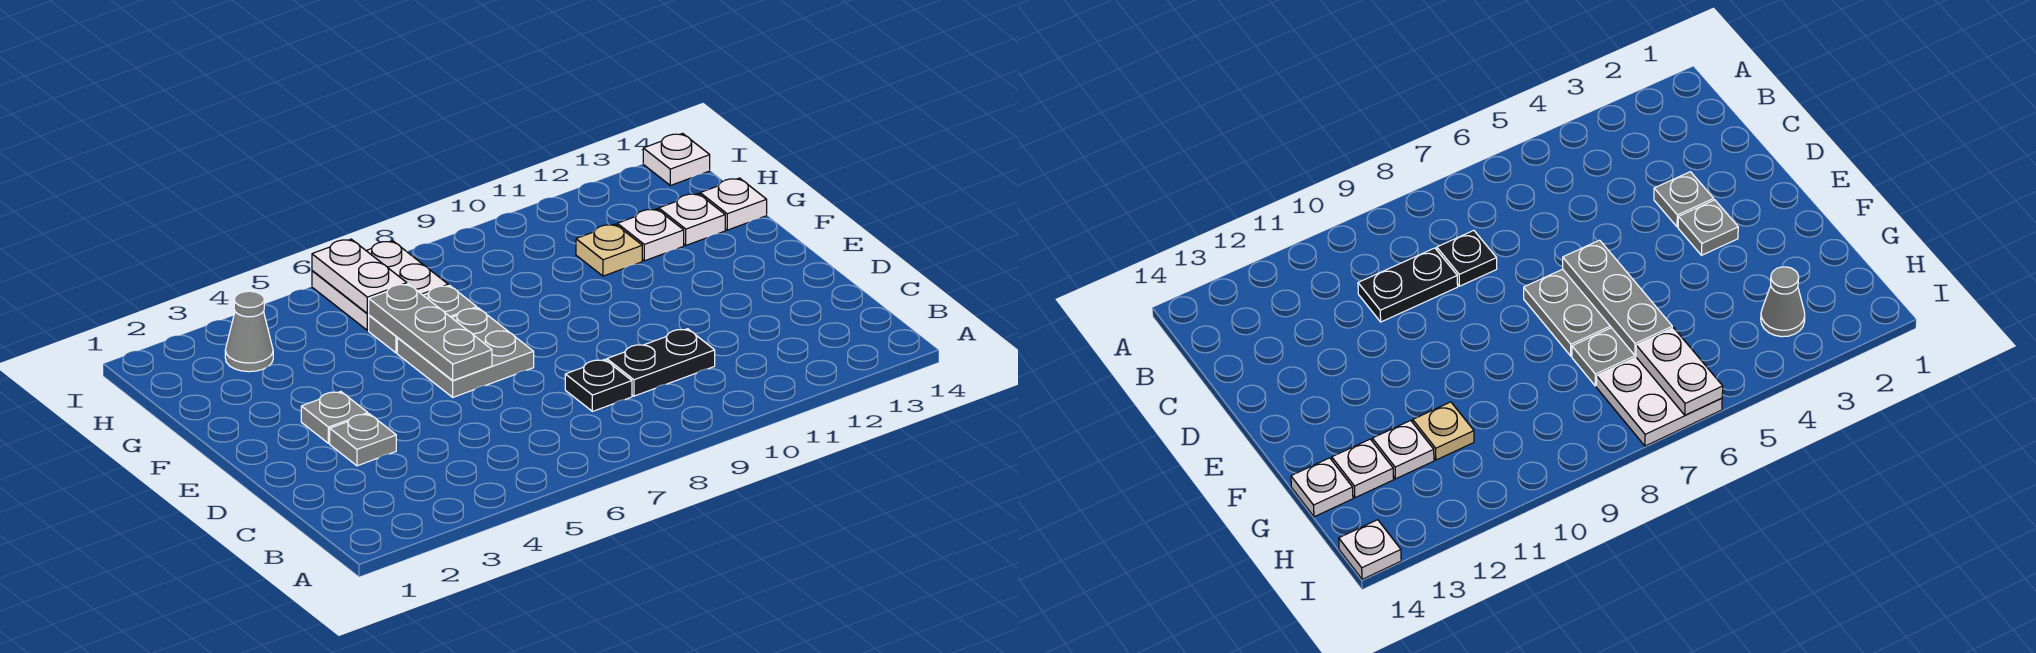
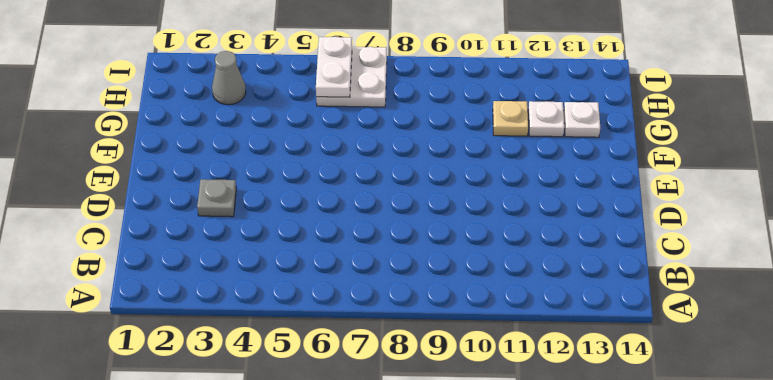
none -> black plate C8 level 1
none -> black plate C9:C10 level 1
none -> grey plate E3 level 1

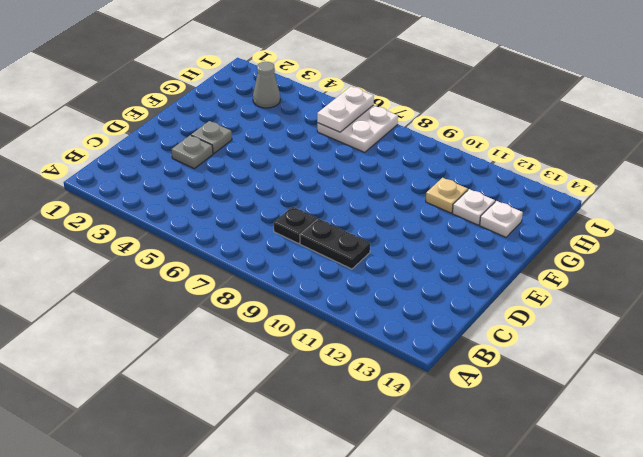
none -> grey plate E6:F7 level 1
none -> grey plate G6:G7 level 1
none -> white plate G14 level 1

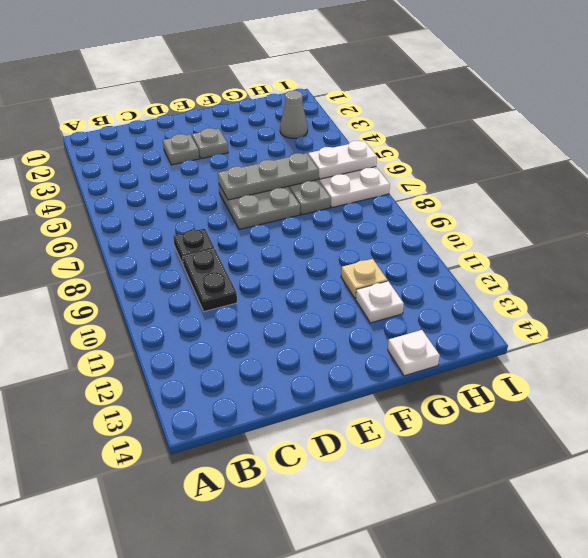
none -> white plate G13 level 1
none -> white plate I14 level 1

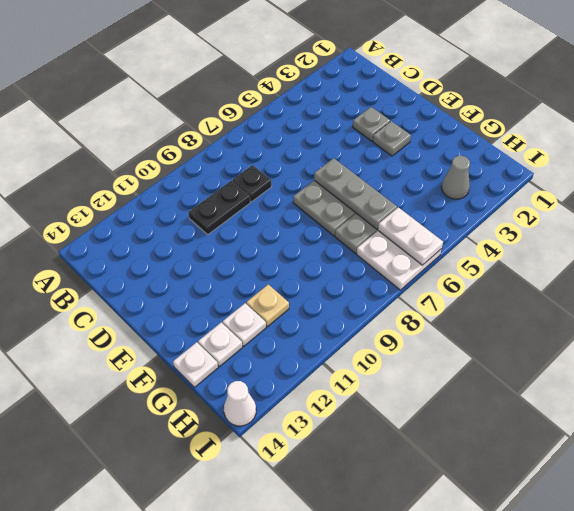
white cone I14 level 1 -> white plate I14 level 1

